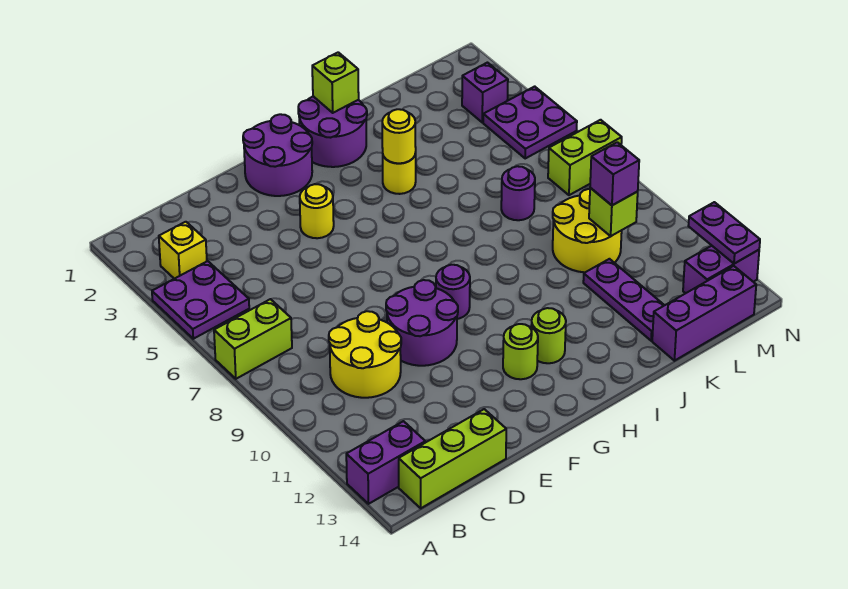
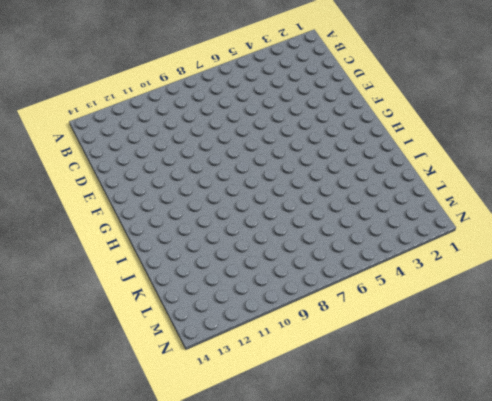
none -> purple plate A4:B5 level 1
none -> lime brick A7:B7 level 1
none -> purple brick A13:B13 level 1

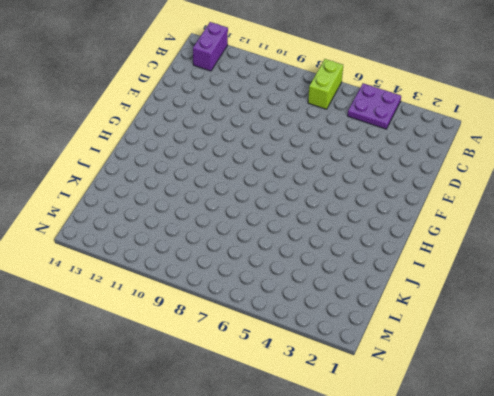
none -> yellow brick B3 level 1
none -> lime brick B14:D14 level 1
none -> yellow round brick C9:D10 level 1

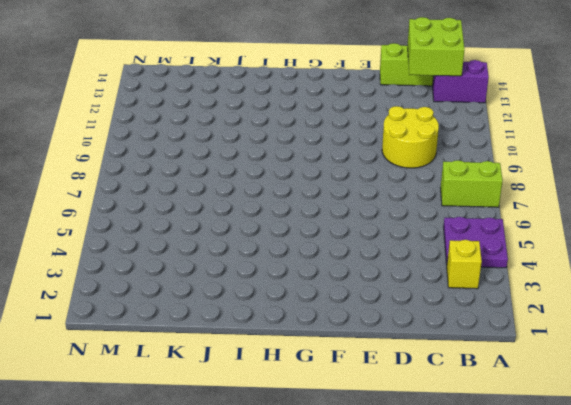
lime brick B13:C14 level 2 -> none
none -> purple round brick E9:F10 level 1
none -> purple round brick F1:G2 level 1
none -> yellow round brick F4 level 1

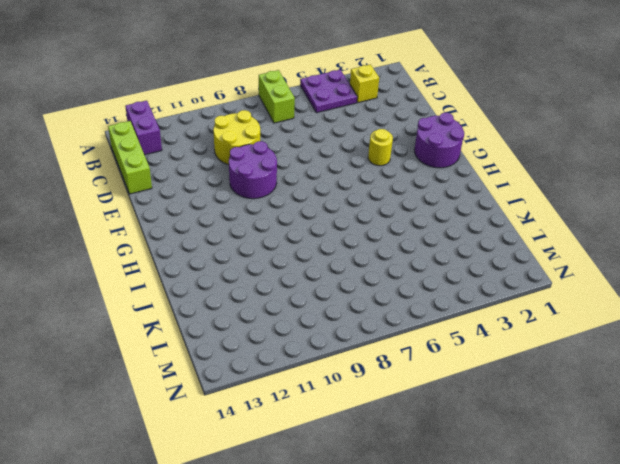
none -> purple round brick G9 level 1
none -> lime round brick G12 level 1
none -> purple round brick H1:I2 level 1

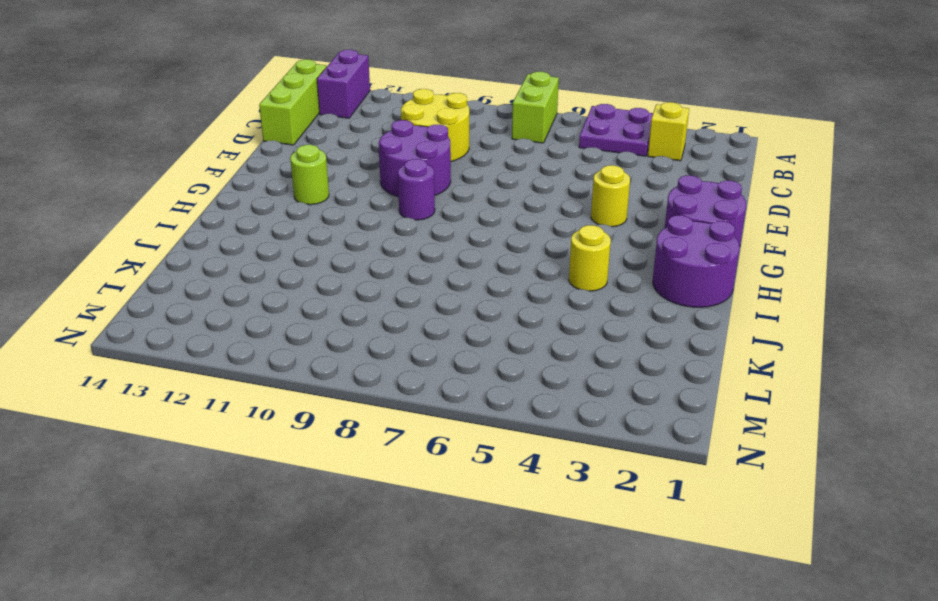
none -> lime round brick H12 level 1
none -> purple round brick K7 level 1
none -> yellow round brick K9:L10 level 1

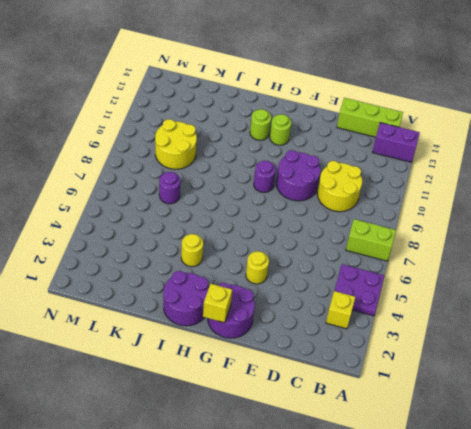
yellow brick G1 level 2 -> none
none -> purple plate K11:K13 level 1
none -> purple brick K14:M14 level 1
none -> purple brick M3 level 1

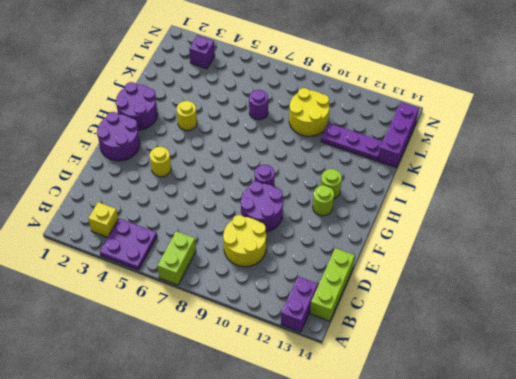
none -> purple plate M4:N5 level 1
none -> lime brick M7:N7 level 1
none -> purple brick M13:N13 level 1

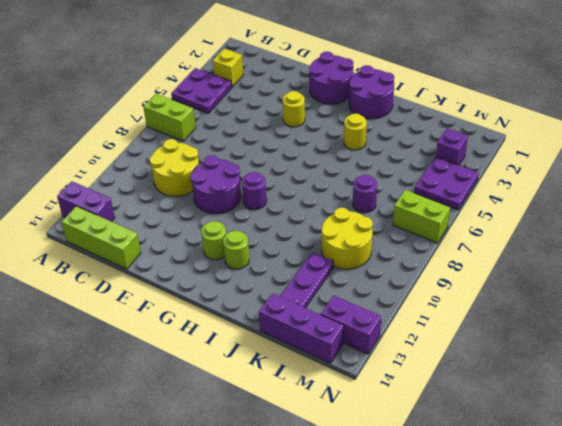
none -> lime brick I1 level 2
none -> yellow round brick I4 level 2
none -> lime brick L10 level 2

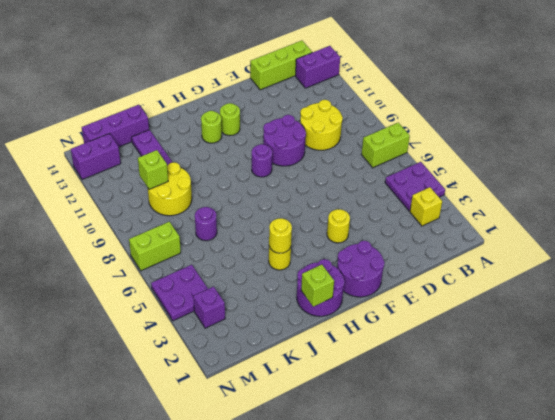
none -> purple plate N12:N13 level 2
none -> purple brick L10 level 3

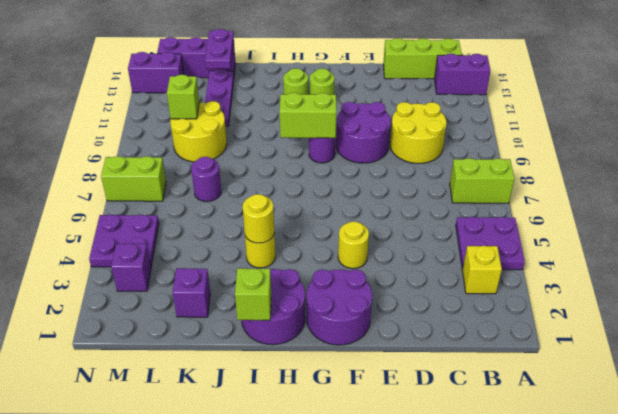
lime brick G9:H9 level 2 -> none
purple brick K2 level 1 -> purple brick L10 level 3
purple plate K13:K14 level 2 -> purple plate N12:N13 level 2

